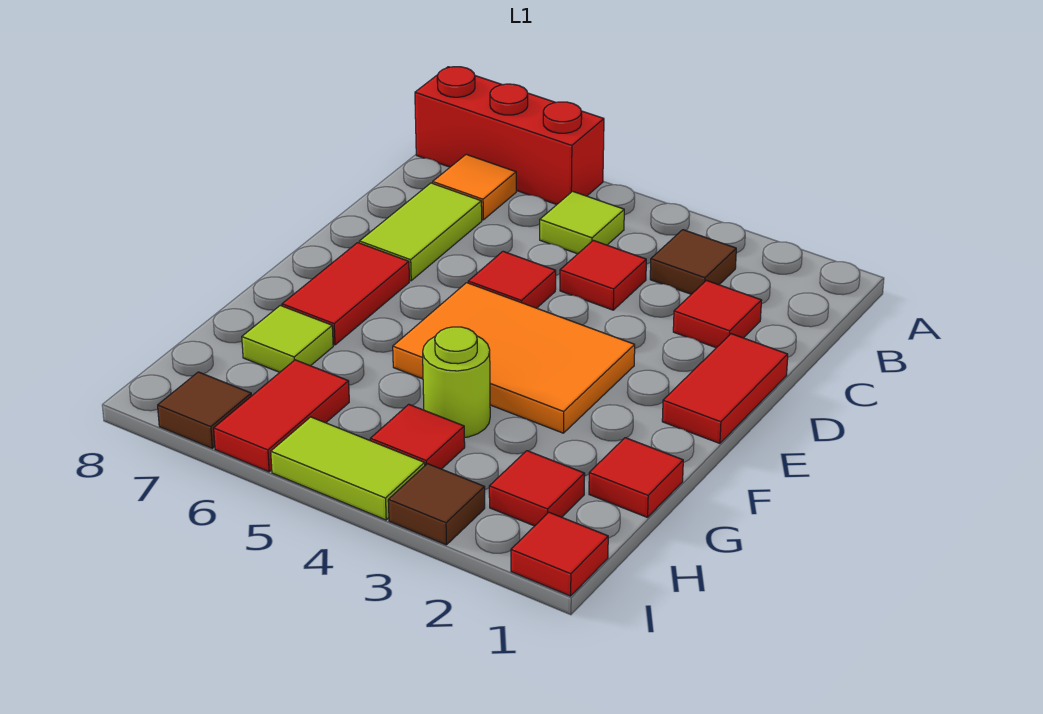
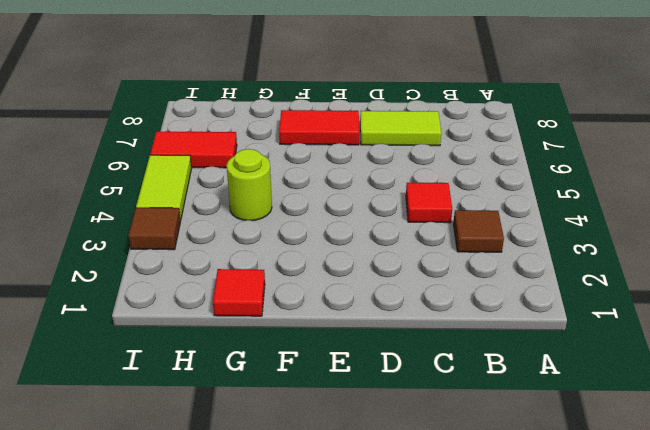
none -> red brick A6:A8 level 1
none -> lime tile B5 level 1
none -> orange tile B7 level 1

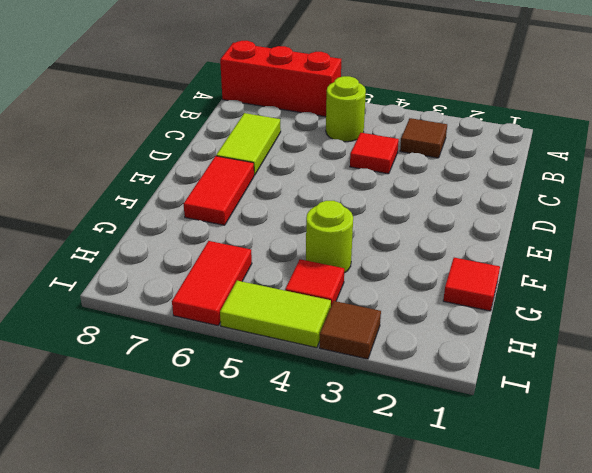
lime round brick B5 level 1 -> lime tile B5 level 1
none -> orange tile B7 level 1
none -> red tile C2 level 1
none -> red tile D1:E1 level 1

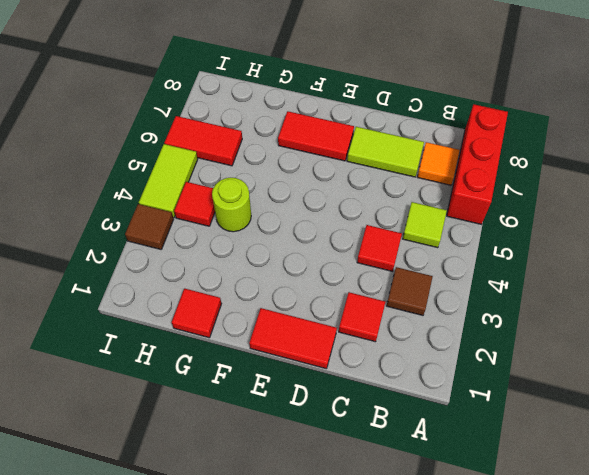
none -> red tile D5 level 1
none -> orange tile E3:F5 level 1
none -> lime tile G7 level 1

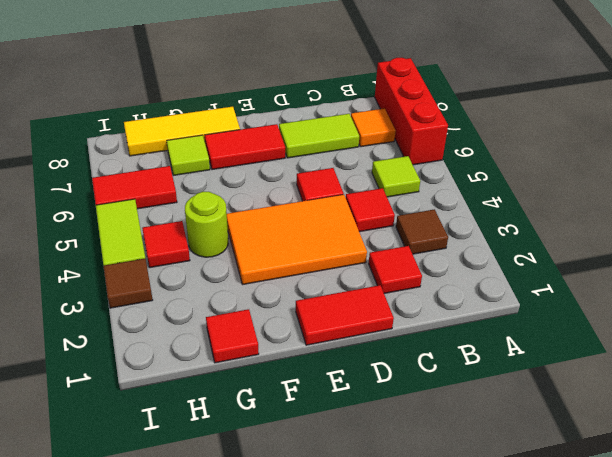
orange tile D3:F4 level 1 -> orange tile E3:F5 level 1
yellow tile F8:H8 level 1 -> none
none -> red tile H2 level 1
none -> red tile I1 level 1
none -> brown tile I7 level 1

